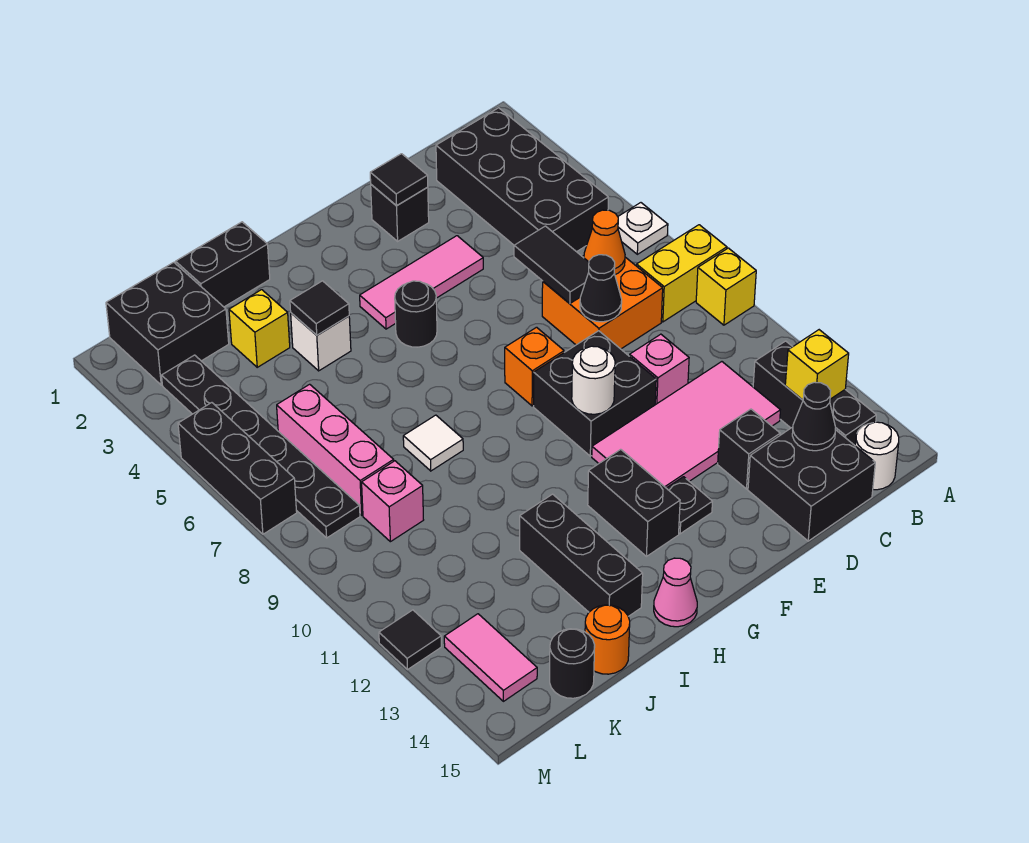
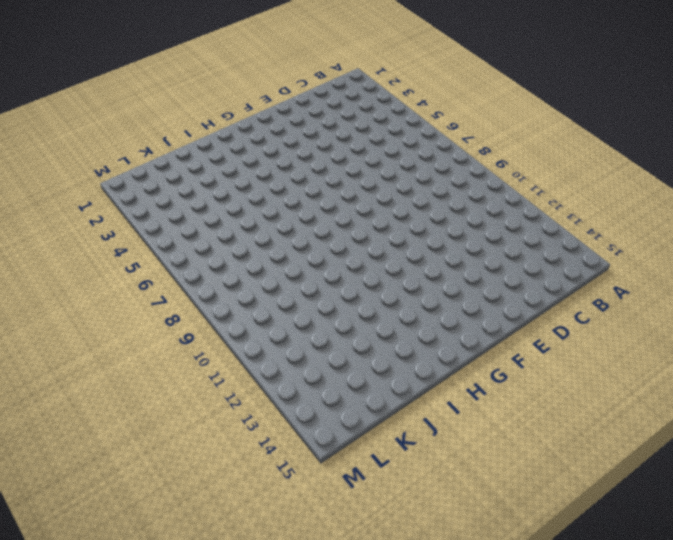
none -> white plate A6 level 1
none -> yellow brick A8:B8 level 1
none -> yellow brick A9 level 1
none -> black brick B2:C5 level 1

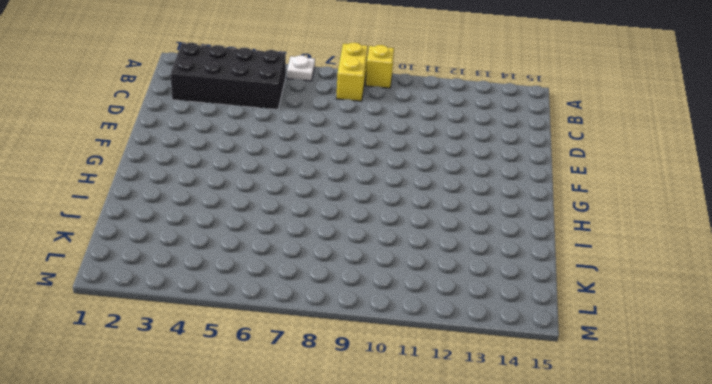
none -> black brick B12:B14 level 1
none -> white round brick B15 level 1
none -> orange brick C7:D8 level 1
none -> pink tile C11:F12 level 1

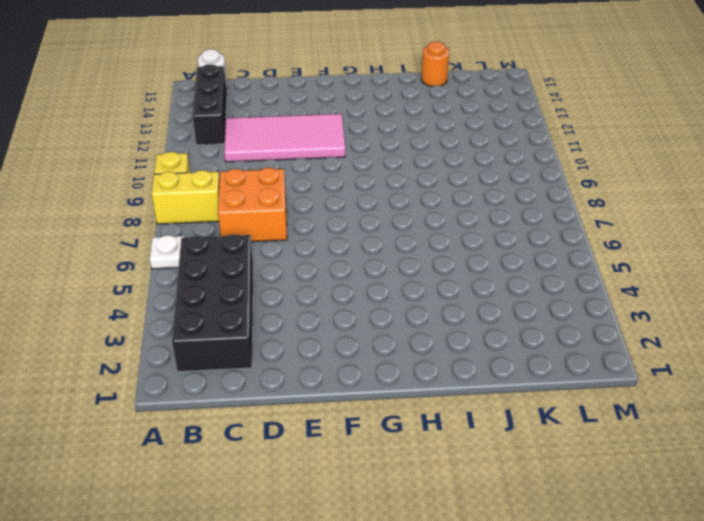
none -> black brick C14:D15 level 1
none -> pink brick D10 level 1
none -> black brick D13 level 1
none -> black brick E2 level 1

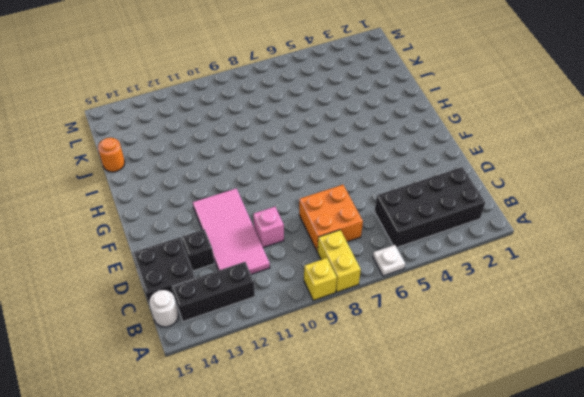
none -> black brick E2 level 1
none -> pink tile E4:G4 level 1
none -> black brick E9:F10 level 1
none -> orange brick F8 level 1

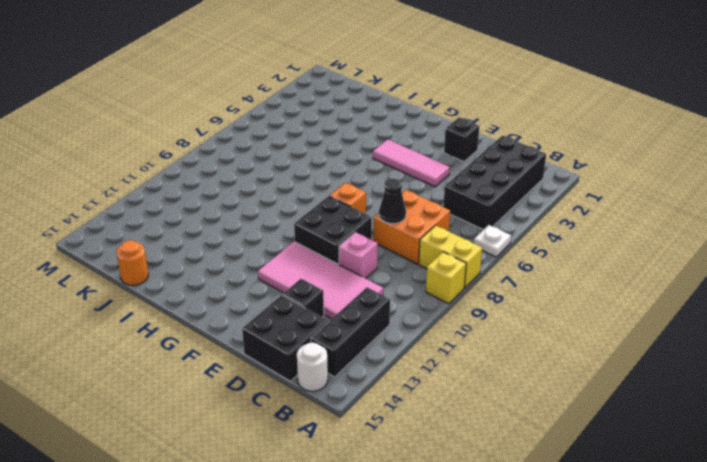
none -> black plate F13 level 1
none -> black round brick G5 level 1
none -> black brick G12:G13 level 1
none -> pink cone H15 level 1

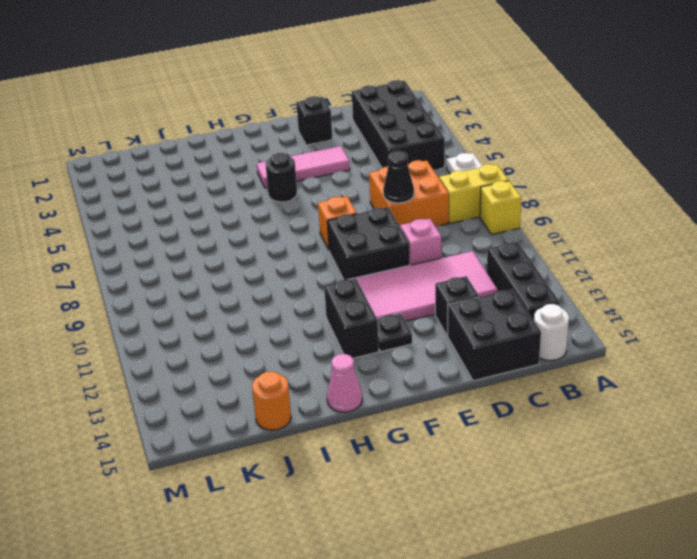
none -> black brick I1:J1 level 1
none -> white brick I4 level 1
none -> white tile I8 level 1
none -> black brick I12:I14 level 1

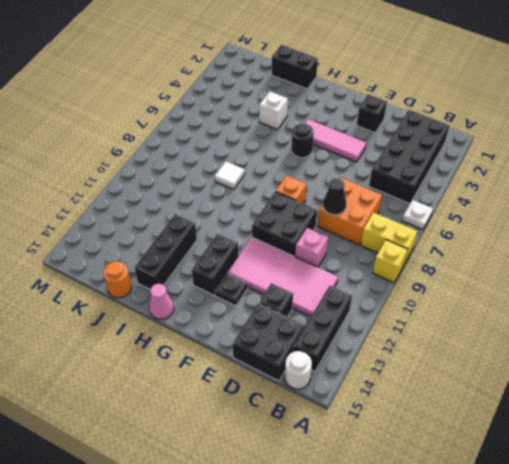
none -> yellow brick J3 level 1
none -> black brick K1:L2 level 1
none -> pink brick K6:K8 level 1
none -> pink brick K9 level 1

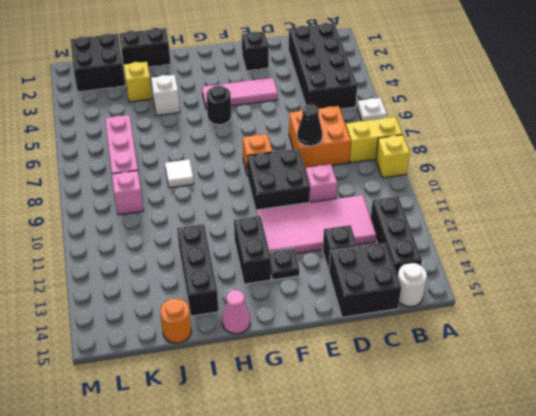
none -> black round brick K15 level 1
none -> black plate L3:L8 level 1
none -> pink tile L13:L14 level 1
none -> black brick M5:M7 level 1

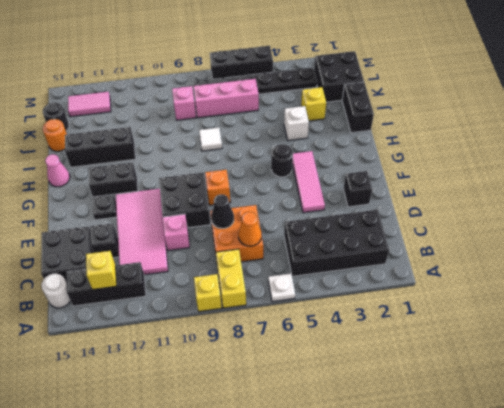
none -> black tile M12 level 1
none -> black cone C14 level 2
none -> black tile D6:D7 level 2
none -> black tile E2 level 2

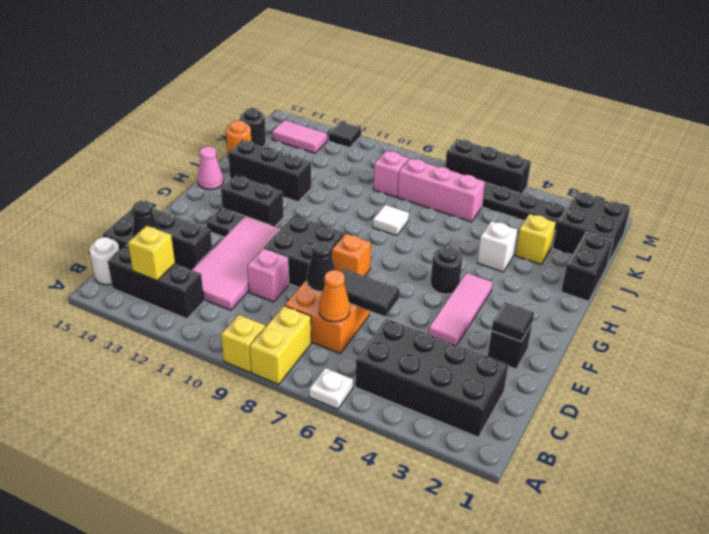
none -> white round brick F10 level 2
none -> black tile I4 level 2

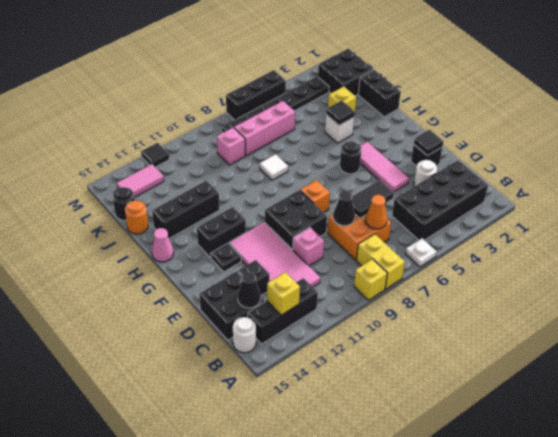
white round brick D3 level 1 -> white round brick F10 level 2

